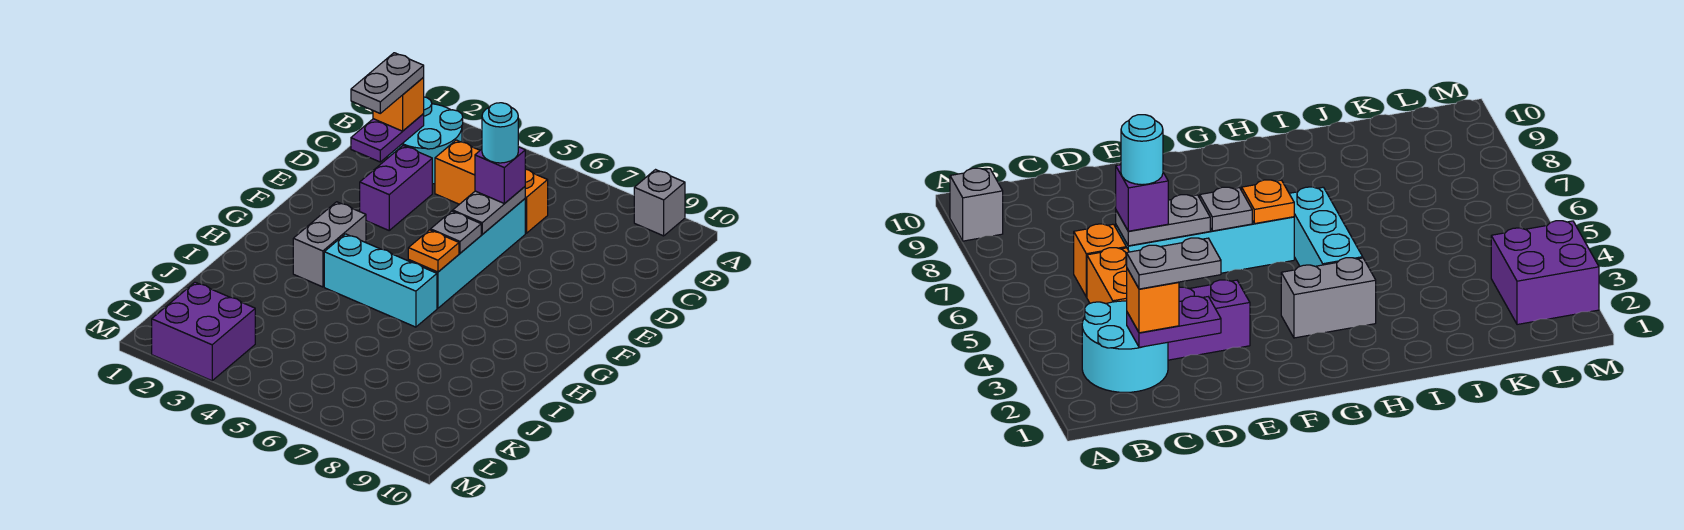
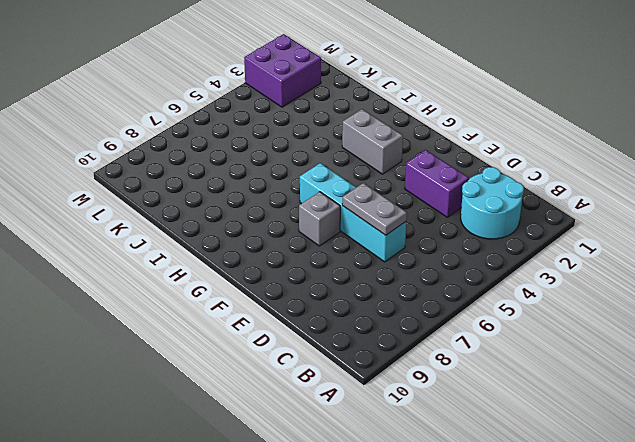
grey brick F7 level 1 -> grey brick A9 level 1
none -> orange brick C4:C5 level 1
none -> orange brick C6 level 1
none -> cyan brick H4:H6 level 1

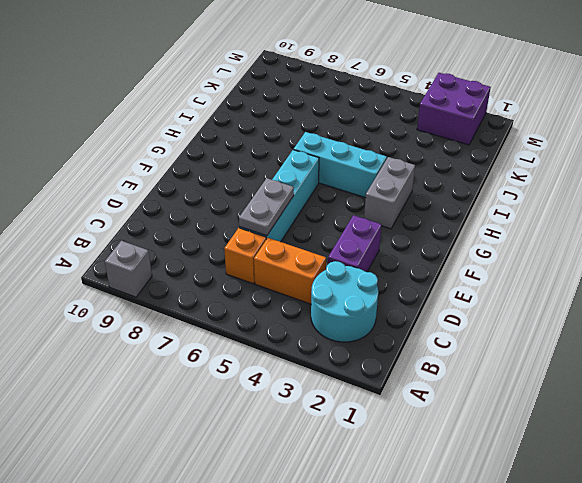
none -> purple plate C2:D2 level 2
none -> grey plate F6 level 2
none -> orange plate G6 level 2

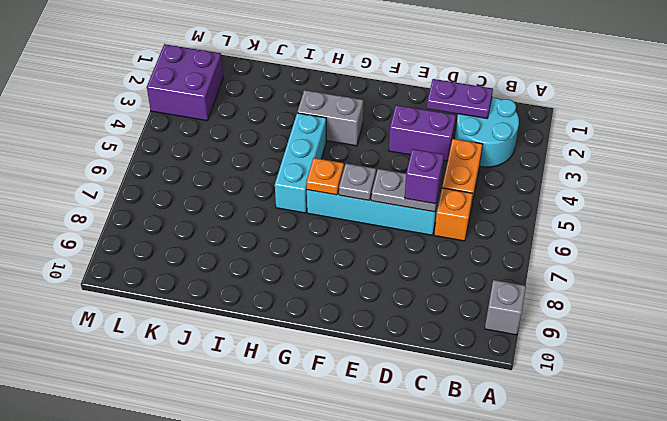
none -> orange brick C2 level 3
none -> grey plate C2:D2 level 4
none -> cyan round brick D6 level 4

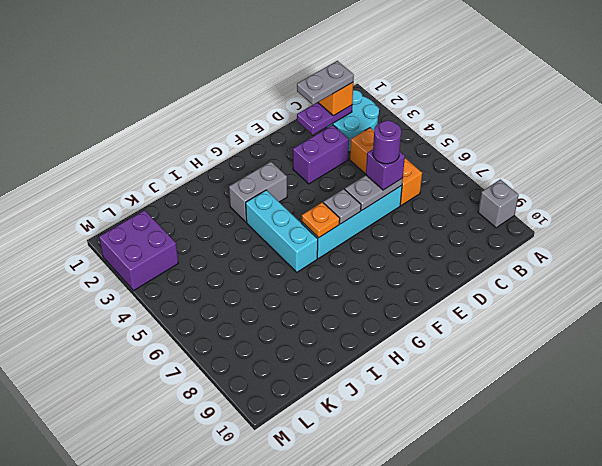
purple round brick D6 level 4 -> cyan round brick D6 level 4

